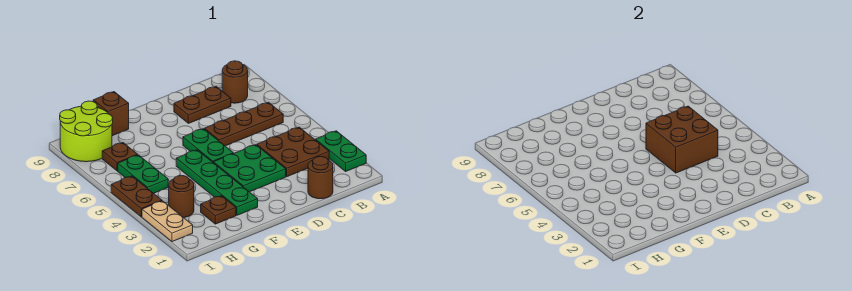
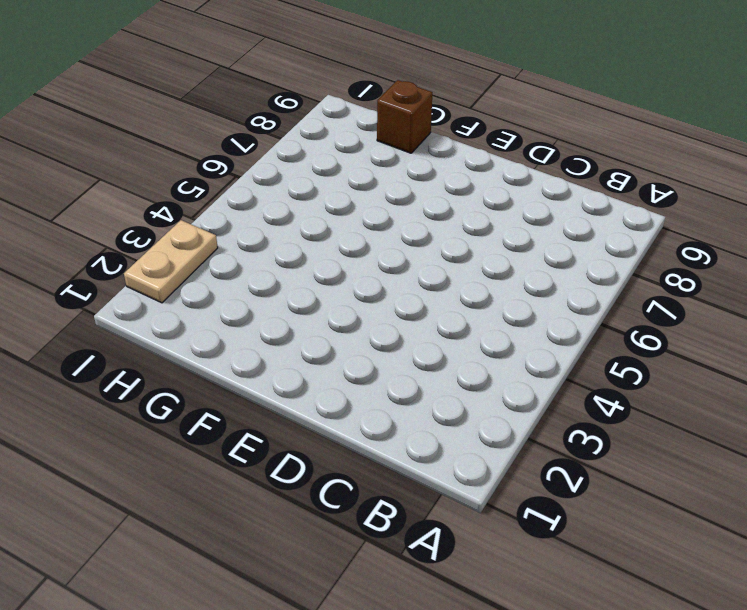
none -> green plate A2:A3 level 1
none -> brown plate B3:C4 level 1
none -> brown plate B6:D6 level 1

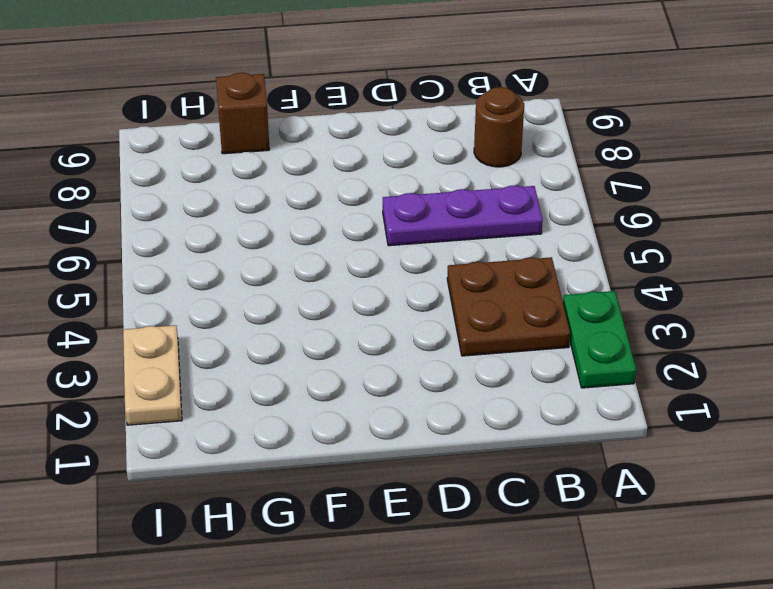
purple plate B6:D6 level 1 -> brown plate B6:D6 level 1
none -> brown round brick C1 level 1
none -> brown plate C8:D8 level 1
none -> green plate D3:E4 level 1

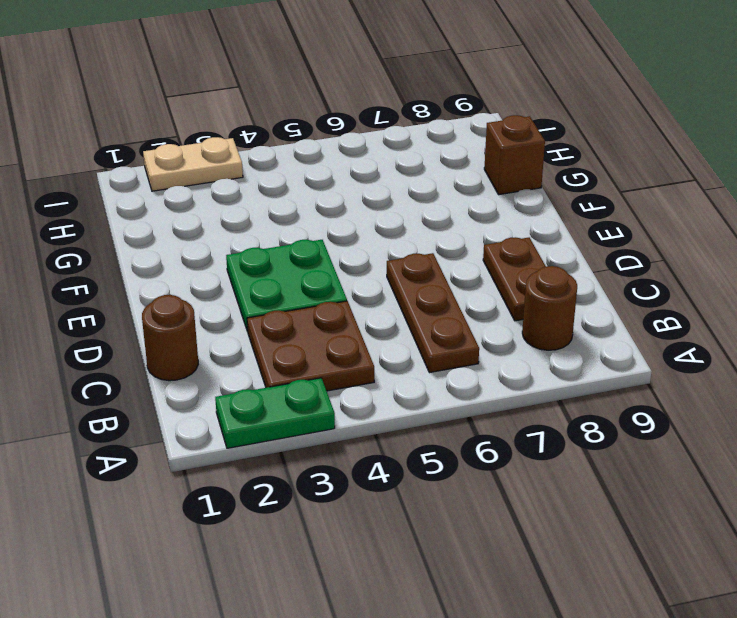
none -> green plate E5:E6 level 1
none -> green plate F2:F5 level 1
none -> brown plate G2 level 1

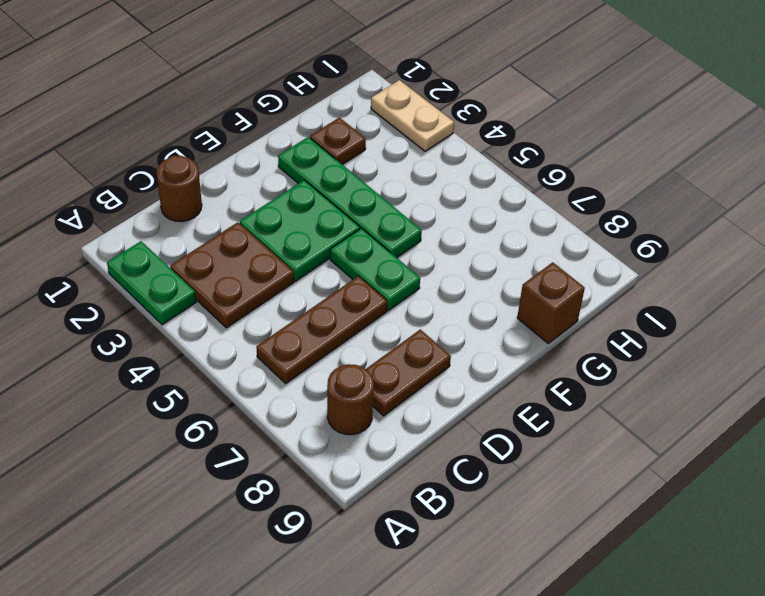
none -> brown round brick H3 level 1
none -> green plate H5:H6 level 1
none -> brown plate H7 level 1

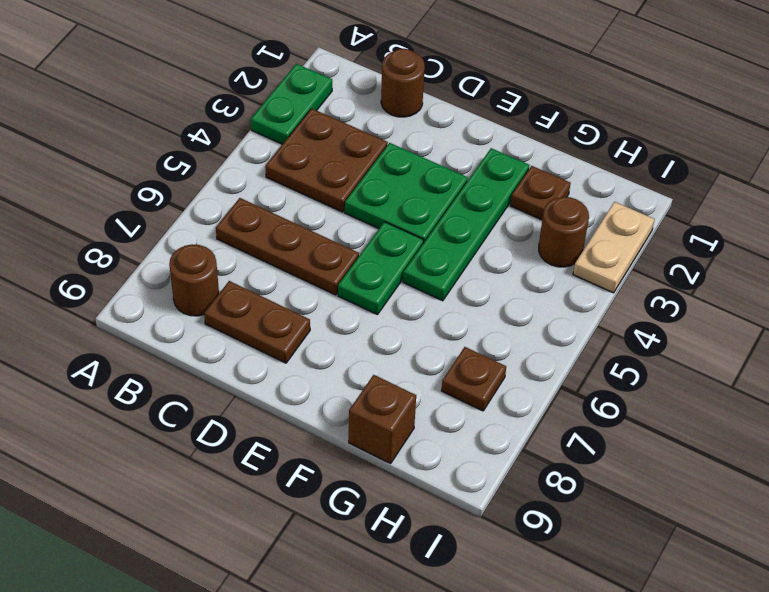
none -> green plate H5:H6 level 1
none -> lime round brick H8:I9 level 1
none -> brown plate I4:I5 level 1

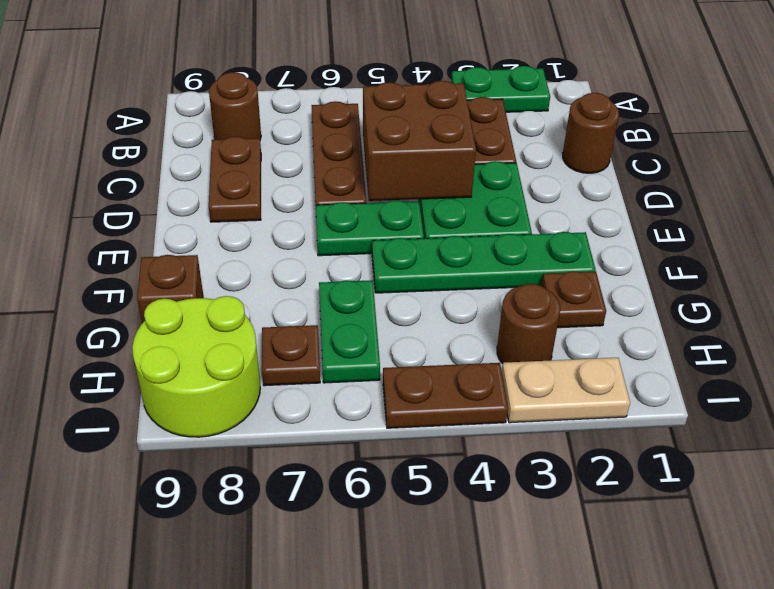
green plate G6:H6 level 1 -> green plate H5:H6 level 1

